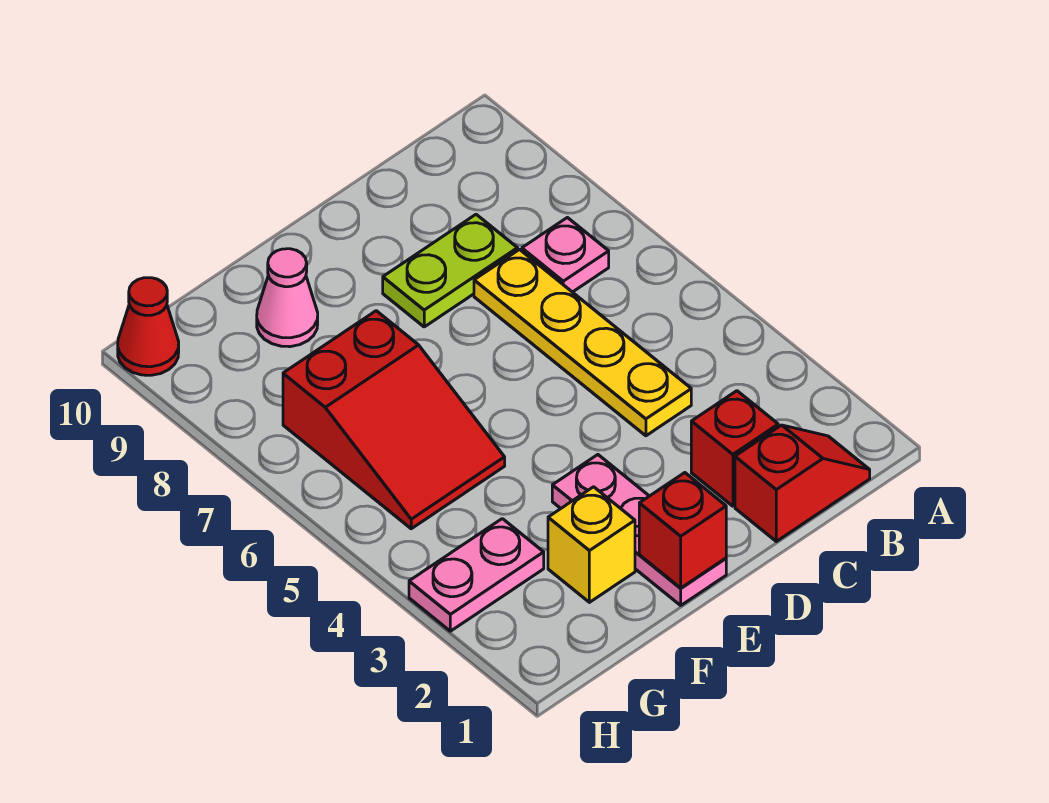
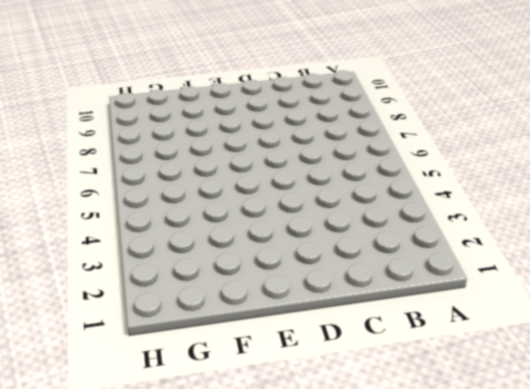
none -> red slope B1:C1 level 1 top C
none -> pink plate B7 level 1
none -> red brick C2 level 1

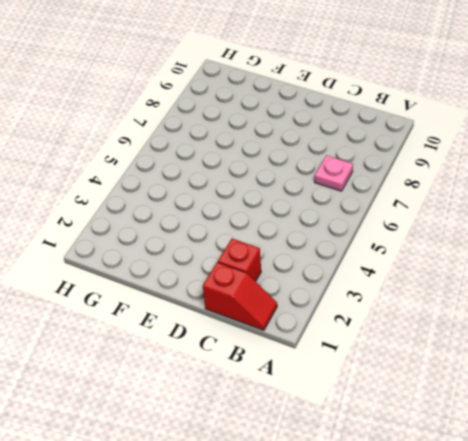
none -> yellow plate C4:C7 level 1
none -> lime plate C8:D8 level 1
none -> pink plate E1:E3 level 1

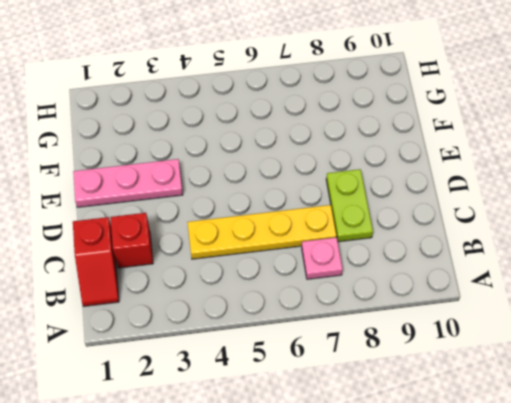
none -> yellow brick F2 level 1
none -> red slope F5:G7 level 1 top 7
none -> pink cone F9 level 1

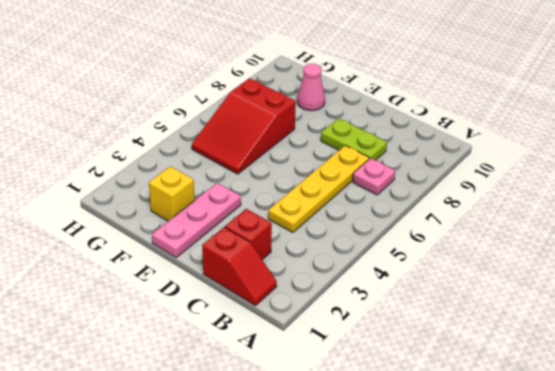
none -> pink plate G3:H3 level 1
none -> red cone H10 level 1
none -> red brick E1 level 2

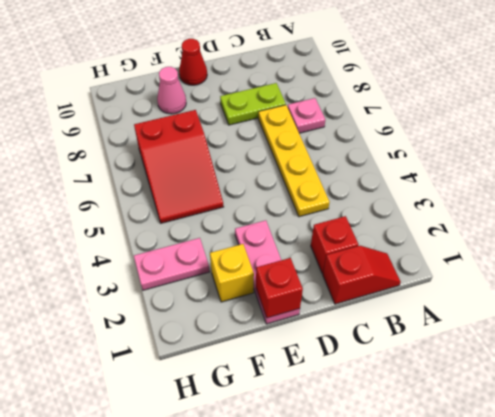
red cone E10 level 1 -> red cone H10 level 1

